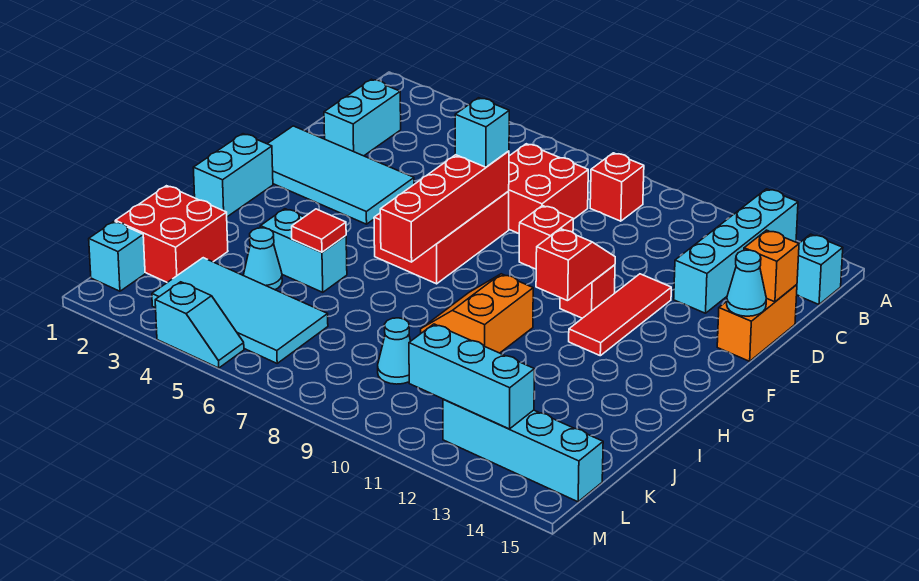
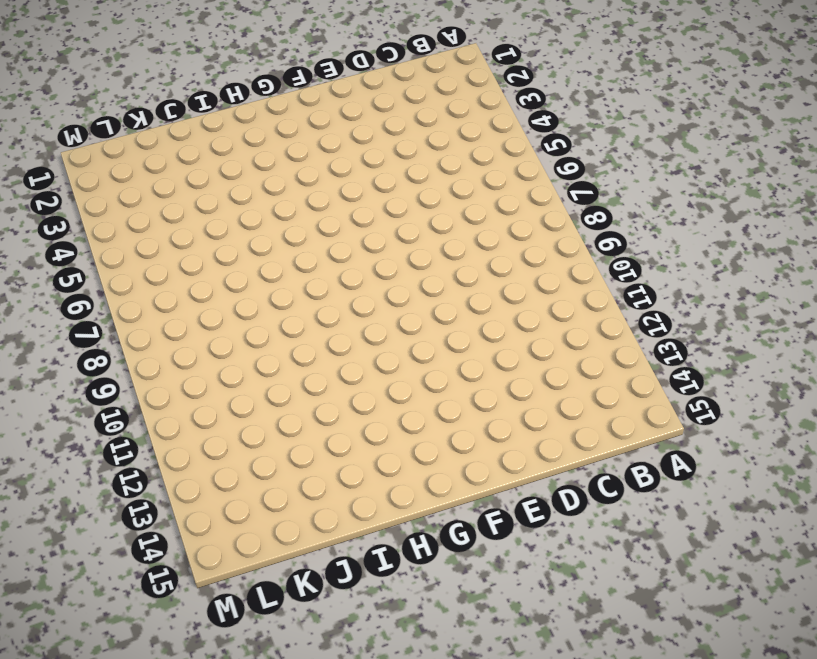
none -> cyan brick A13:D13 level 1
none -> red brick B9 level 1
none -> cyan brick B15 level 1

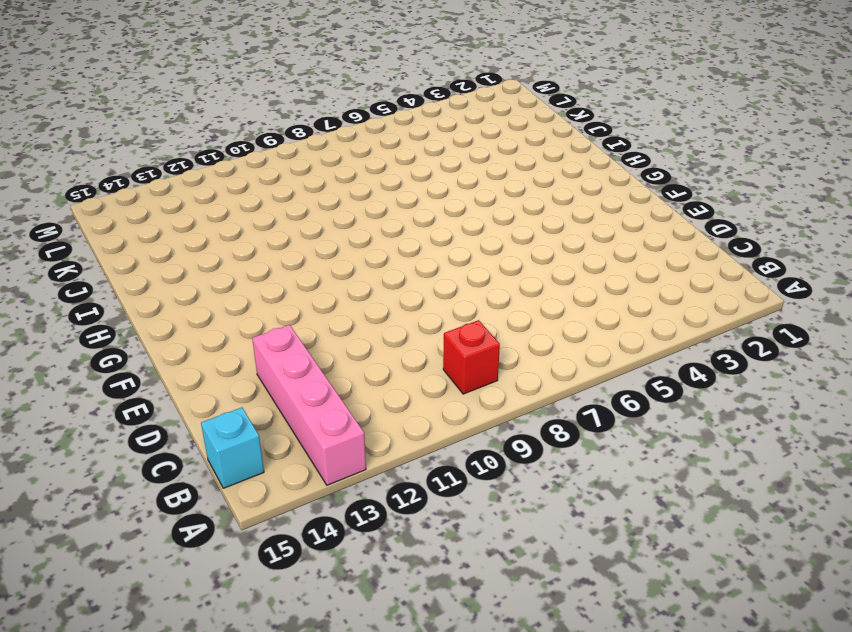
pink brick A13:D13 level 1 -> cyan brick A13:D13 level 1
none -> cyan brick C2:D2 level 1
none -> red brick C7:D8 level 1
none -> orange brick D15:E15 level 1

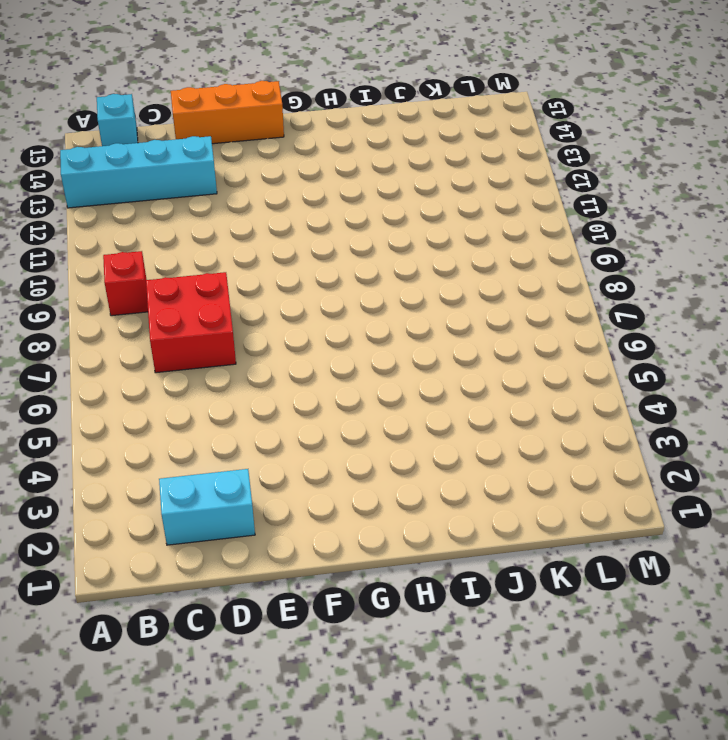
orange brick D15:F15 level 1 -> orange brick D15:E15 level 1
none -> cyan tile E1:F4 level 1
none -> red brick E6:G7 level 1
none -> red brick E9 level 1

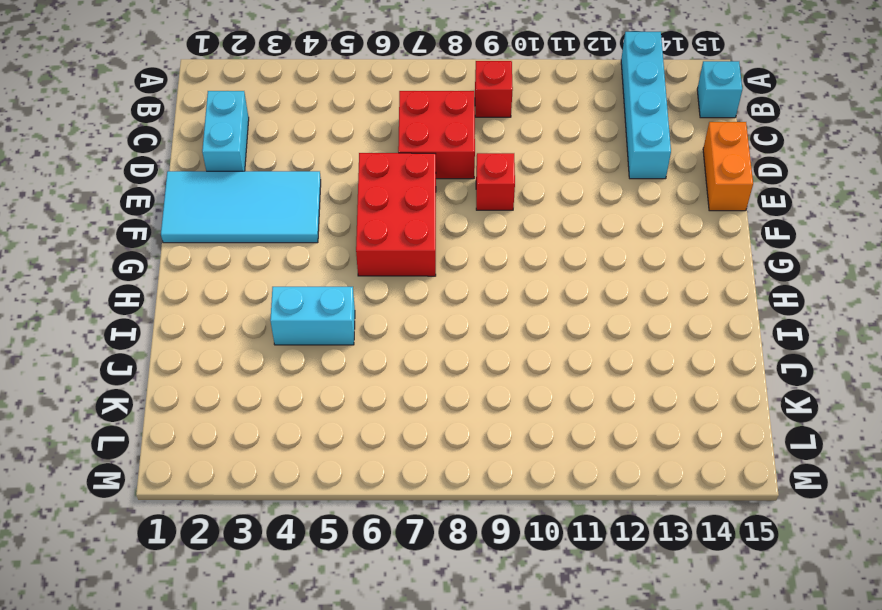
none -> red tile E12:G12 level 1
none -> red brick F11 level 1
none -> cyan brick G1:H1 level 1

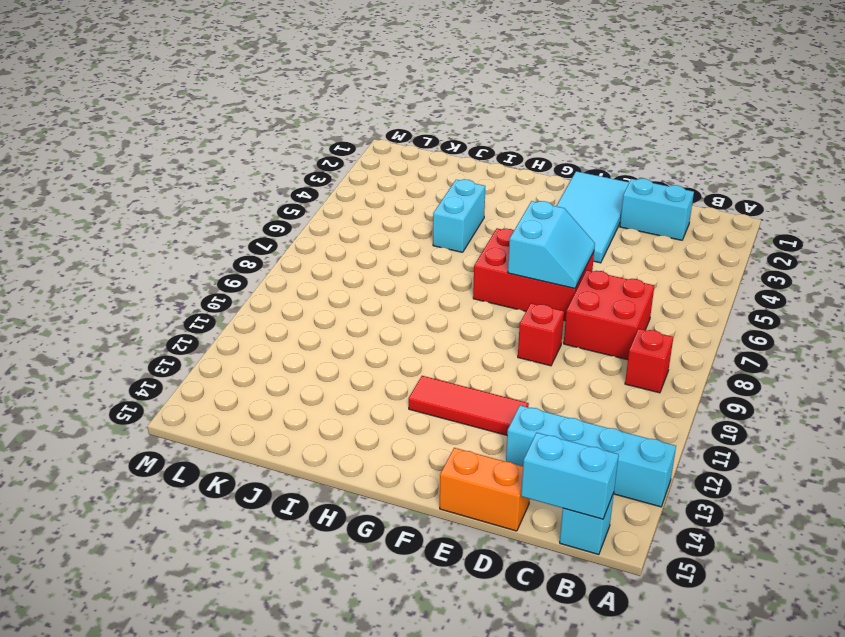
cyan brick B15:C15 level 2 -> cyan brick G1:H1 level 1
cyan slope E6:F7 level 2 top F -> red brick E7:H7 level 2
none -> red brick F11 level 1
none -> orange slope H9:I10 level 1 top 10
none -> red brick J1:K2 level 1

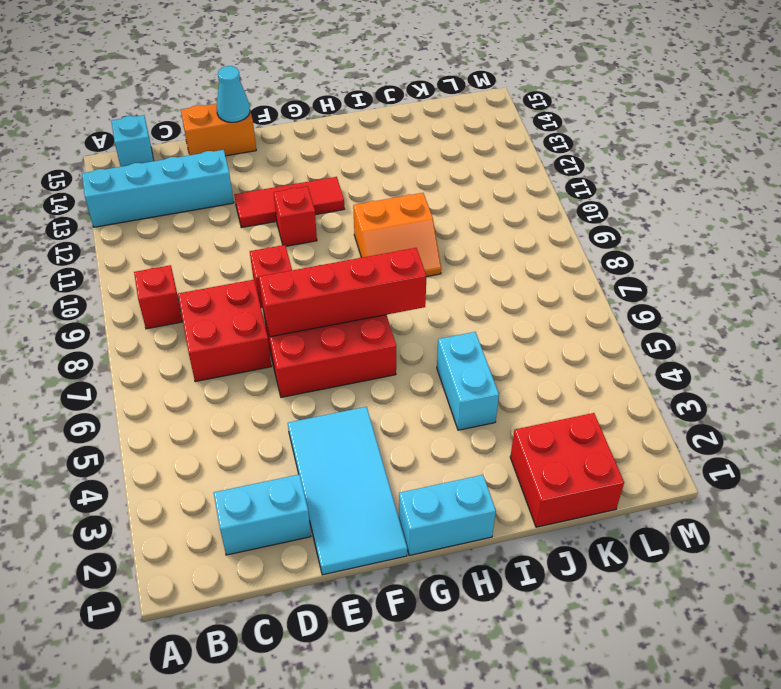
none -> cyan cone J4 level 1
none -> cyan tile K3:L6 level 1
none -> cyan cone K9 level 1

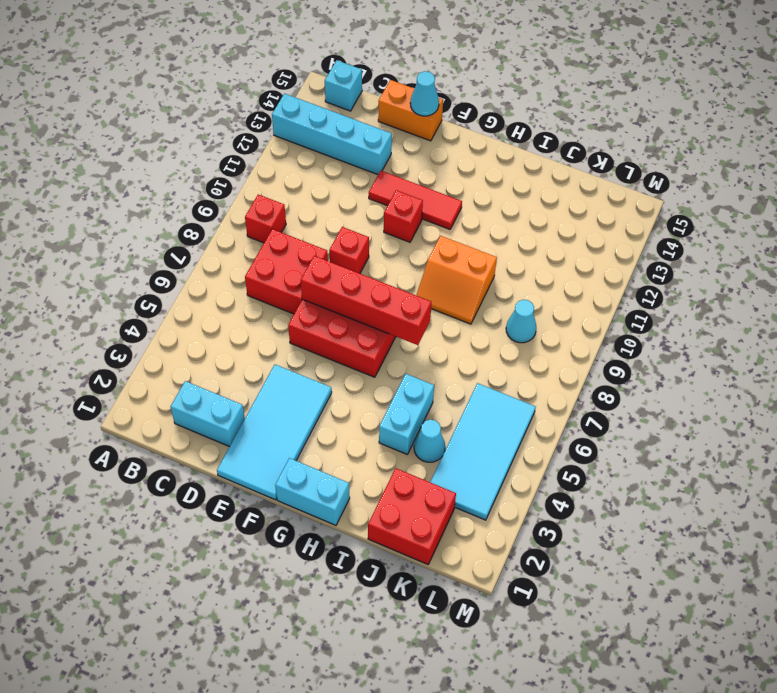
none -> cyan brick L1 level 1
none -> cyan brick L12:L15 level 1
none -> cyan slope M4:M5 level 1 top 4

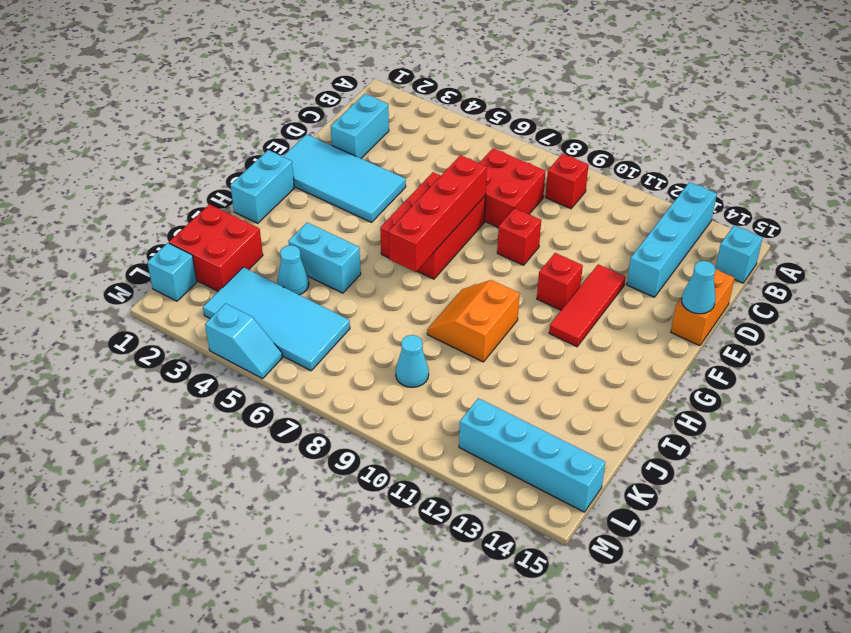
none -> orange brick D15 level 2
none -> red slope F11:G11 level 2 top G
none -> red tile I5 level 2

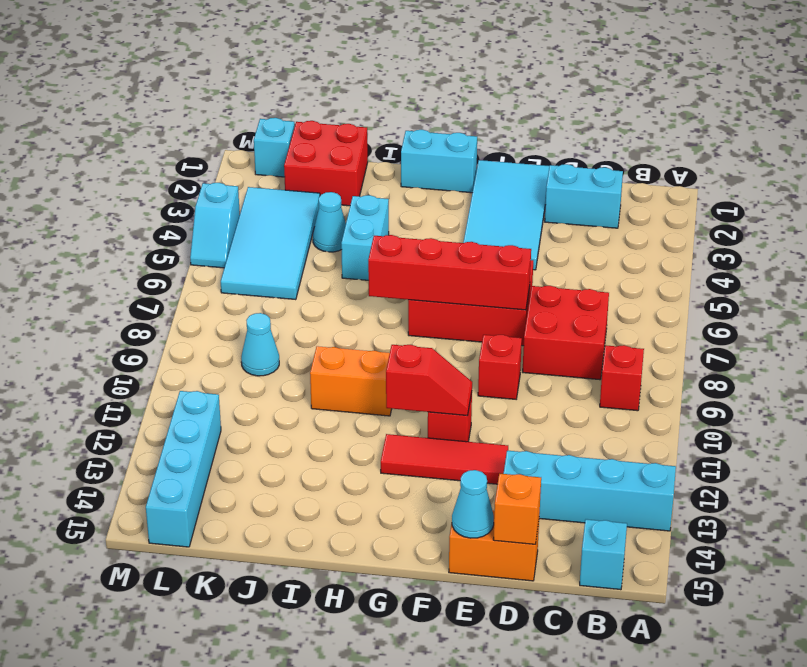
none -> red tile I5 level 2
none -> cyan brick L11:L13 level 2
none -> cyan brick E7 level 3

